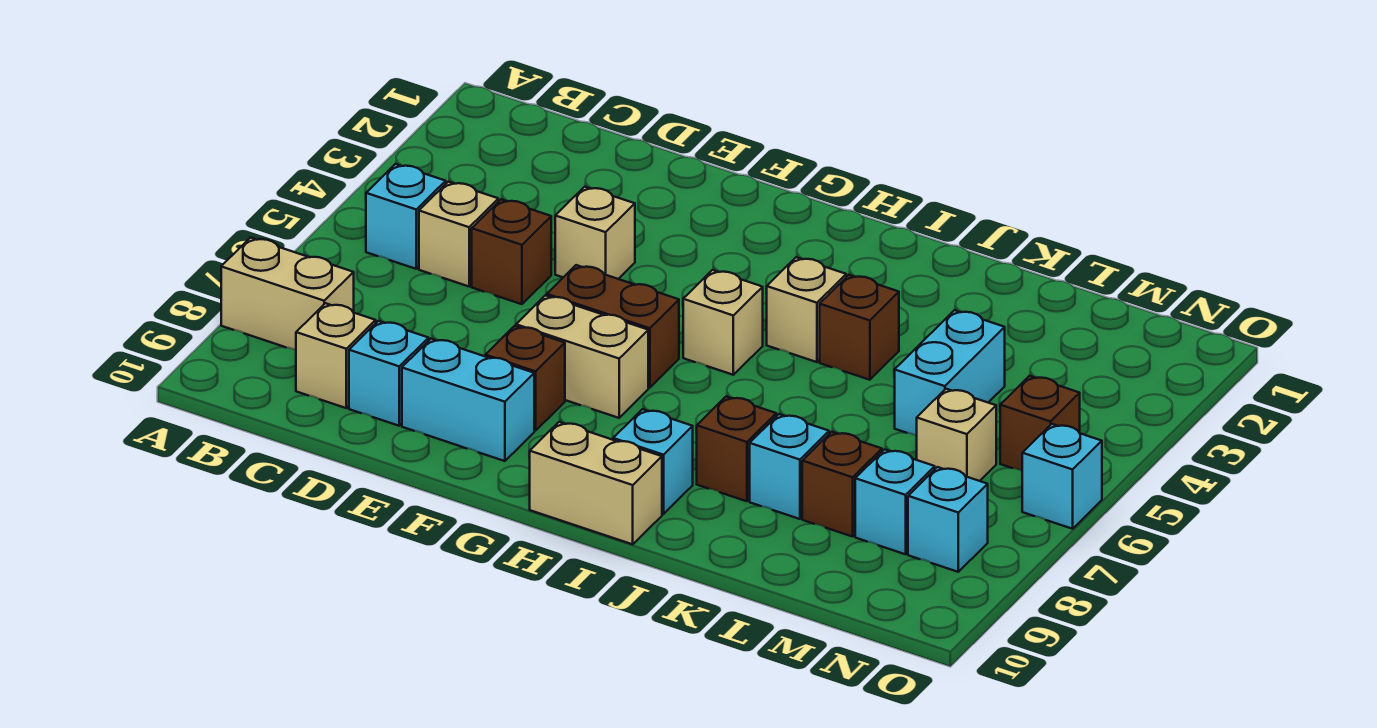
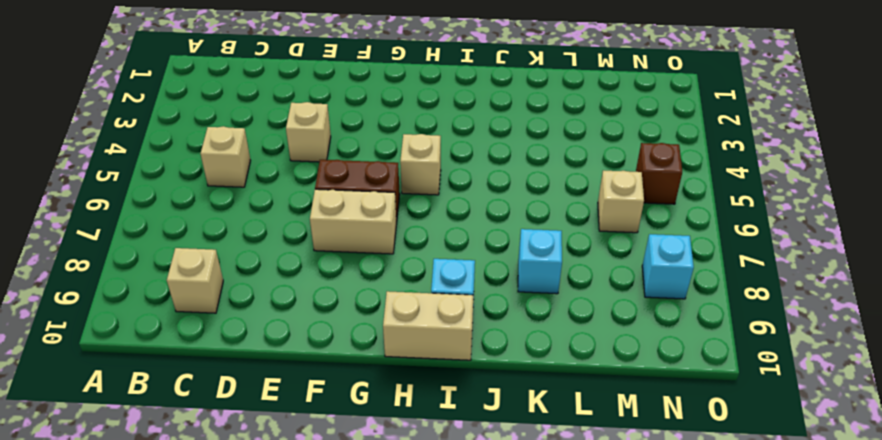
none -> tan brick A8:B8 level 1
none -> cyan brick B5 level 1
none -> brown brick D5 level 1

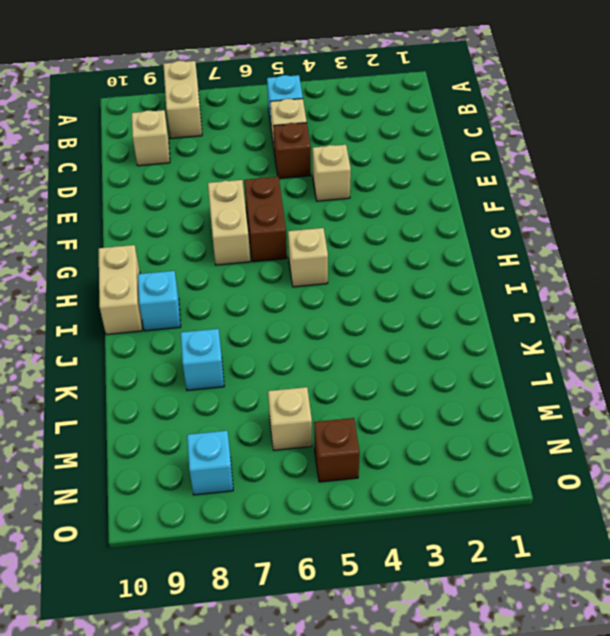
none -> cyan brick D9 level 1
none -> cyan brick E9:F9 level 1
none -> brown brick F8 level 1

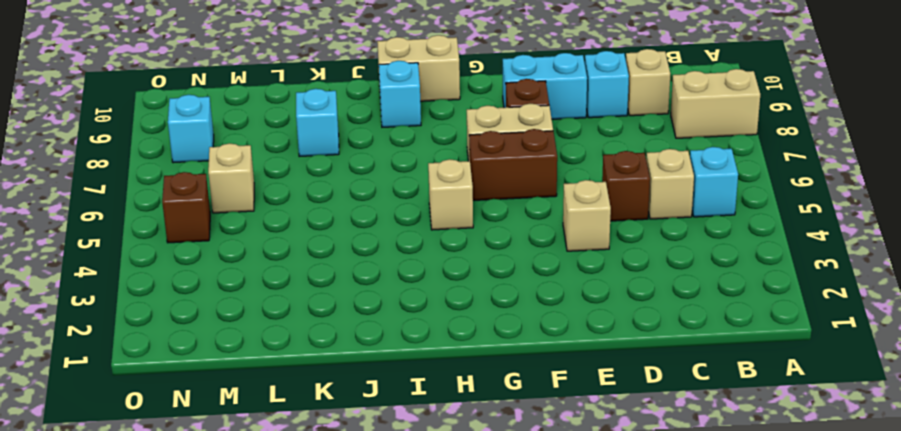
none -> tan brick I4 level 1
none -> brown brick J4 level 1
none -> brown brick J8 level 1

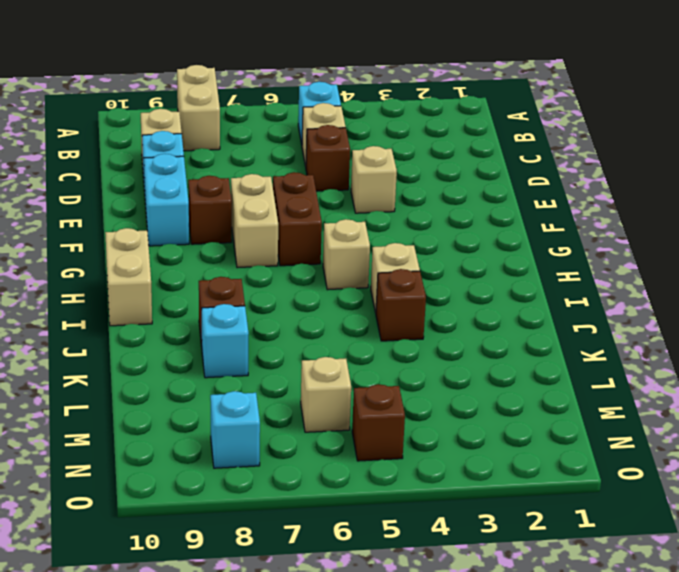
none -> cyan brick I9 level 1
none -> cyan brick L4:L5 level 1
none -> brown brick L8 level 1

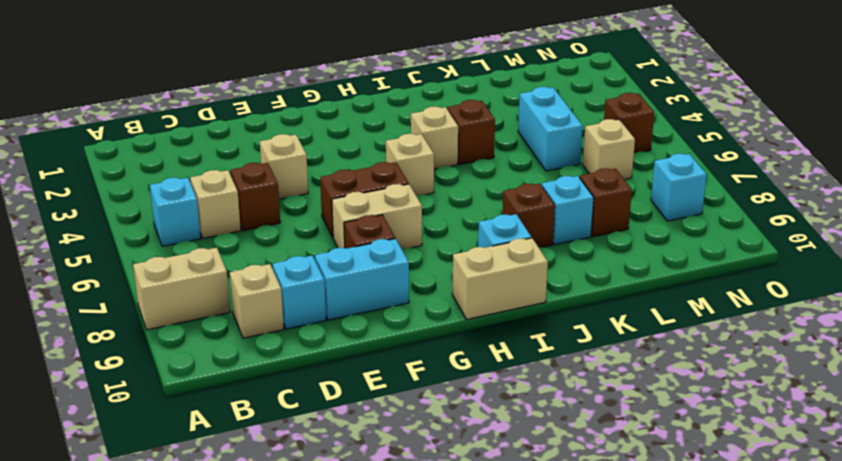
none -> cyan brick M8 level 1
none -> cyan brick O6 level 1

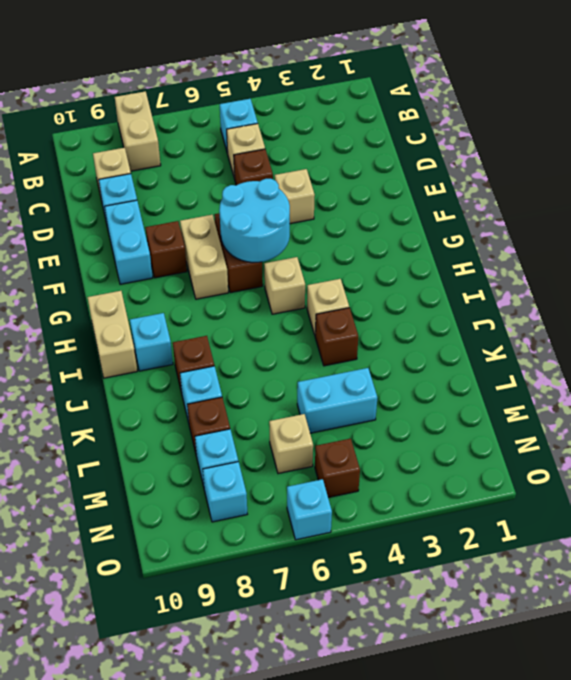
cyan round brick F5:G6 level 2 -> none

